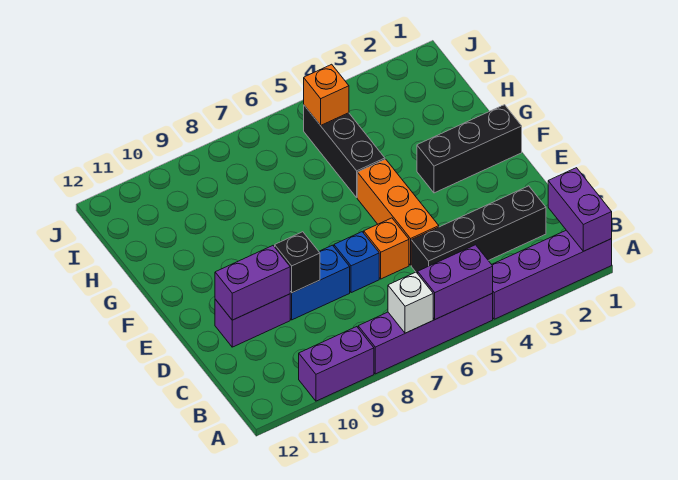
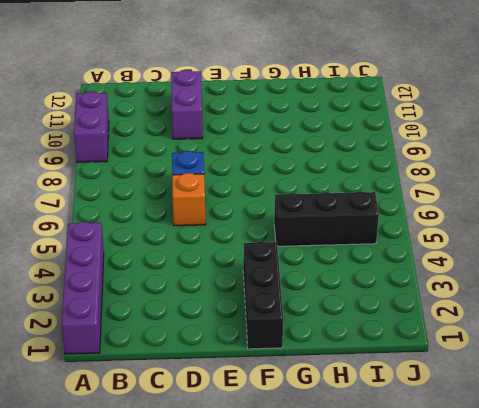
none -> purple brick A5:A8 level 1
none -> black brick C2:C5 level 1
none -> orange brick D5:F5 level 1

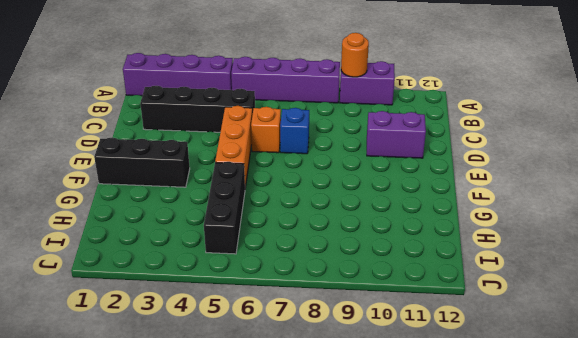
orange round brick A9 level 2 -> none
none -> blue brick D8:D9 level 1
none -> purple brick A1:B1 level 2
none -> purple brick A5:A6 level 2

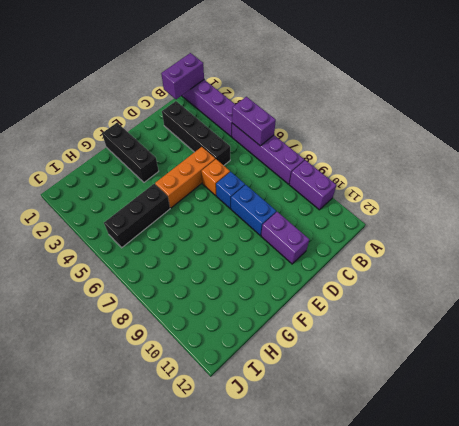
none -> white brick A7 level 2
none -> black brick D9 level 2
none -> purple brick D10:D11 level 2

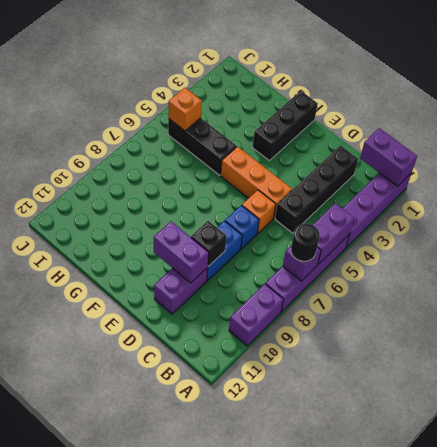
purple brick A7 level 2 -> white brick A7 level 2
black round brick A7 level 3 -> none
purple brick D10:E10 level 2 -> purple brick D10:D11 level 2

